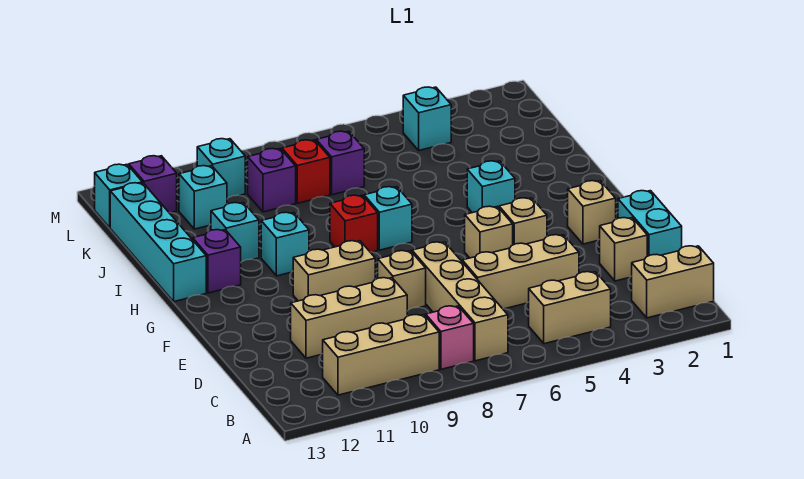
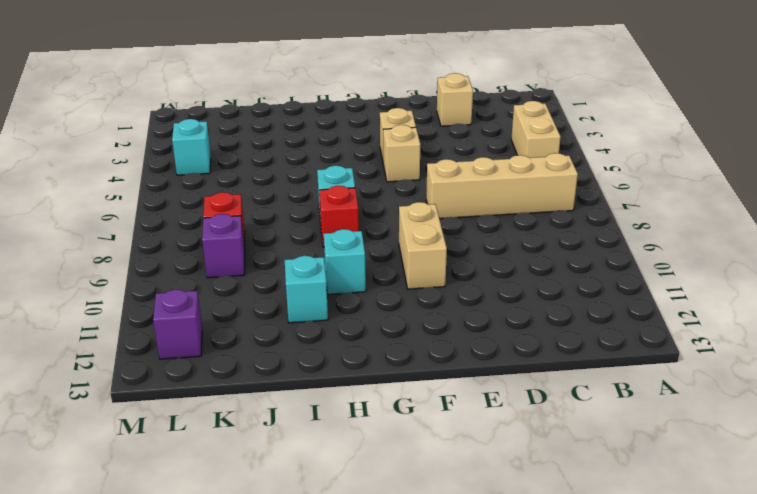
none -> tan brick B1:B2 level 1
none -> pink brick B8 level 1
none -> tan brick B9:B11 level 1

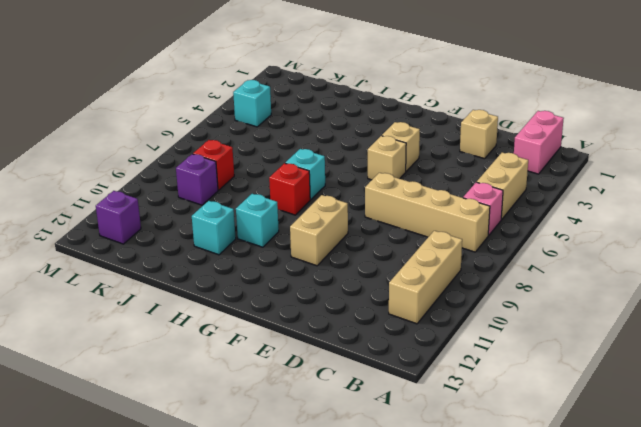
pink brick B1:B2 level 1 -> tan brick B1:B2 level 1
pink brick B6 level 1 -> pink brick B8 level 1
none -> cyan brick D1:E1 level 1
none -> tan brick D4:D6 level 1
none -> tan brick D9:D11 level 1

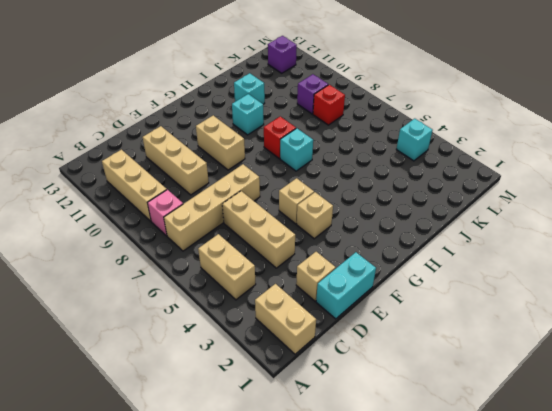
none -> tan brick E8 level 1
none -> tan brick F2 level 1
none -> cyan brick H4 level 1

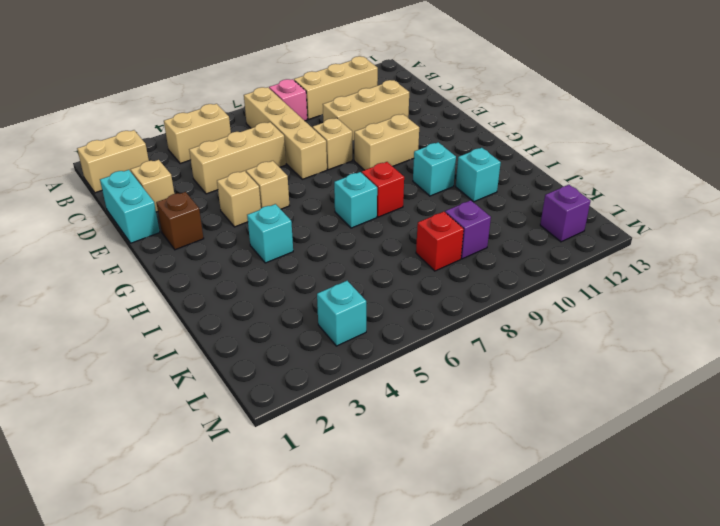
brown brick F2 level 1 -> tan brick F2 level 1
none -> purple brick H12 level 1
none -> cyan brick H13:K13 level 1
none -> purple brick K7 level 1

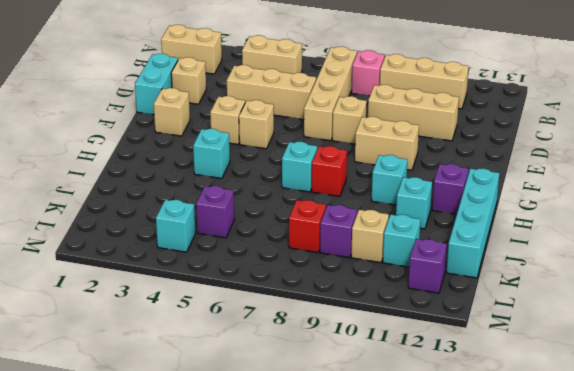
purple brick K5 level 1 -> purple brick K7 level 1
tan brick K10 level 1 -> none
none -> cyan brick L10 level 1
none -> cyan brick L13 level 1

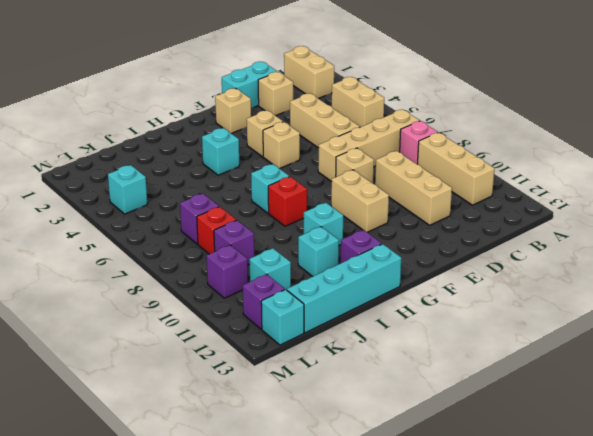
purple brick L10 level 1 -> cyan brick L10 level 1

